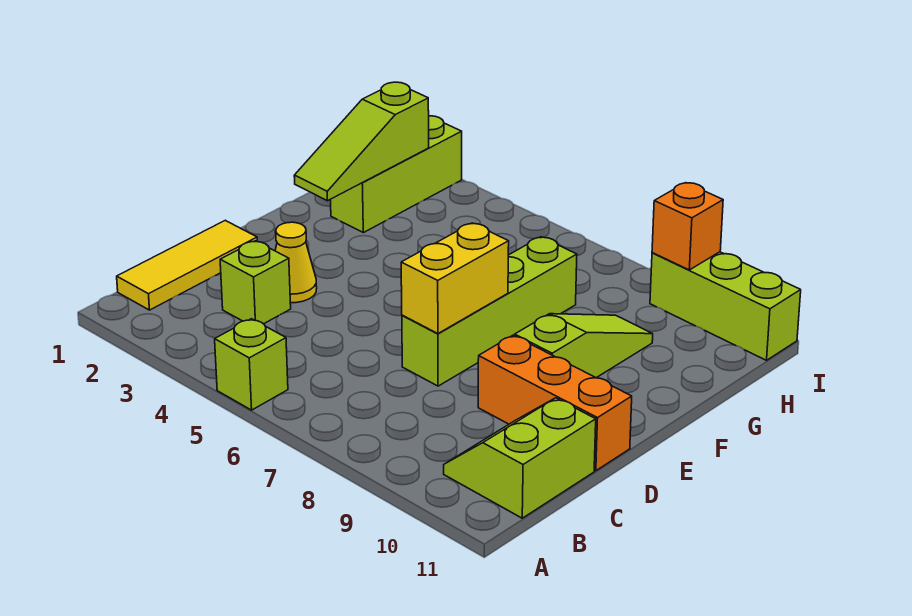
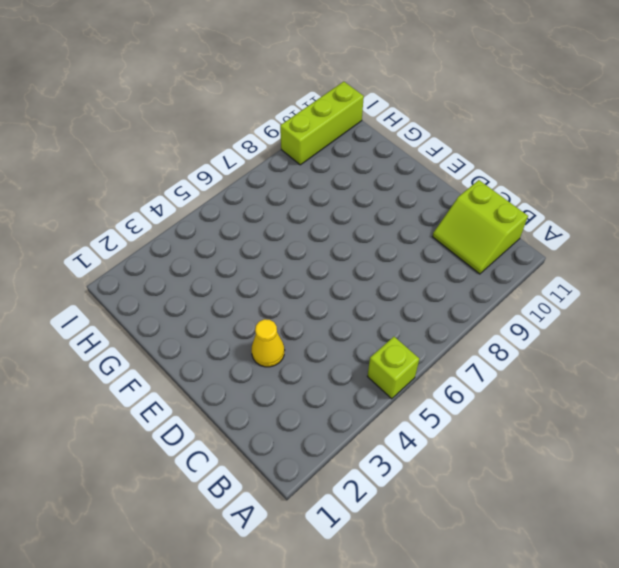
none -> yellow tile B1:D1 level 1
none -> lime brick C3 level 1
none -> lime brick D7:G7 level 1

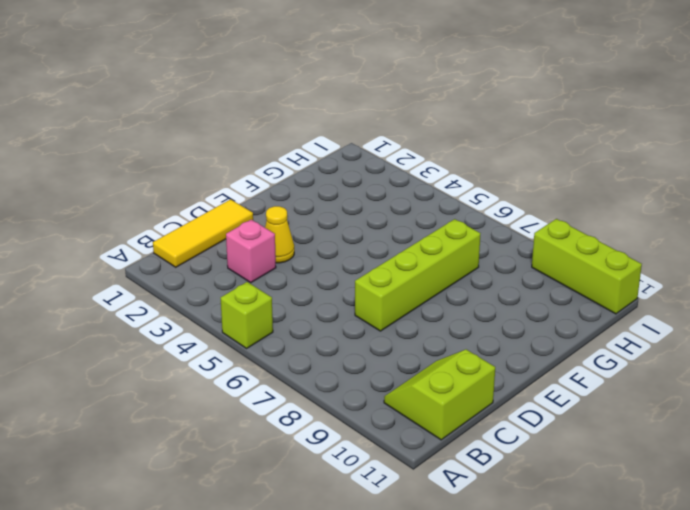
pink brick C3 level 1 -> lime brick C3 level 1
none -> orange brick D9:D11 level 1
none -> lime slope E9:G9 level 1 top E
none -> lime brick G2:I2 level 1

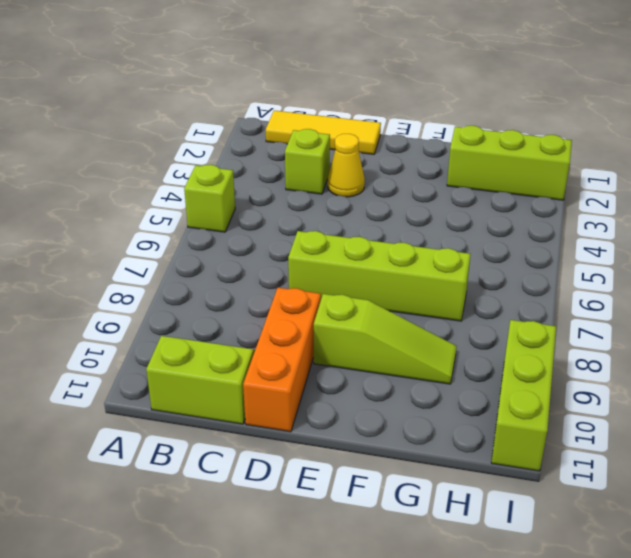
none -> yellow brick D7:E7 level 2
none -> lime slope F2:H2 level 2 top H
none -> orange brick I9 level 2

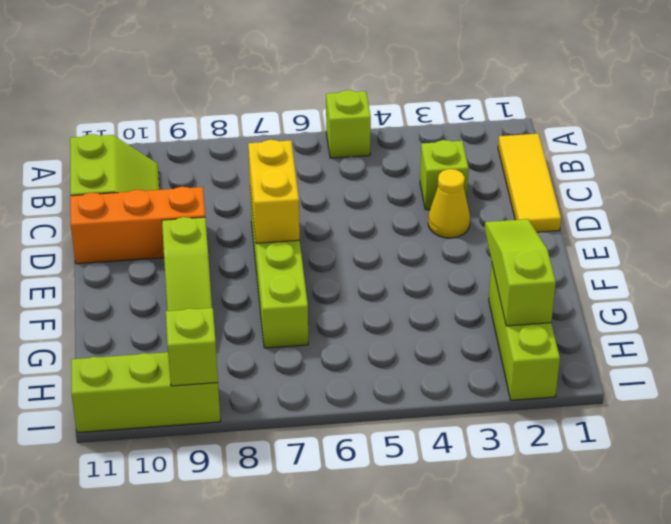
lime brick I9 level 2 -> orange brick I9 level 2

